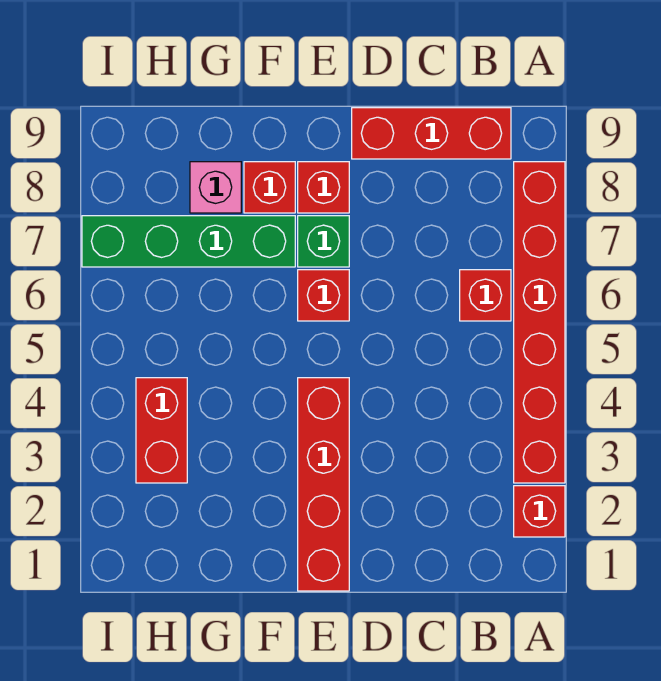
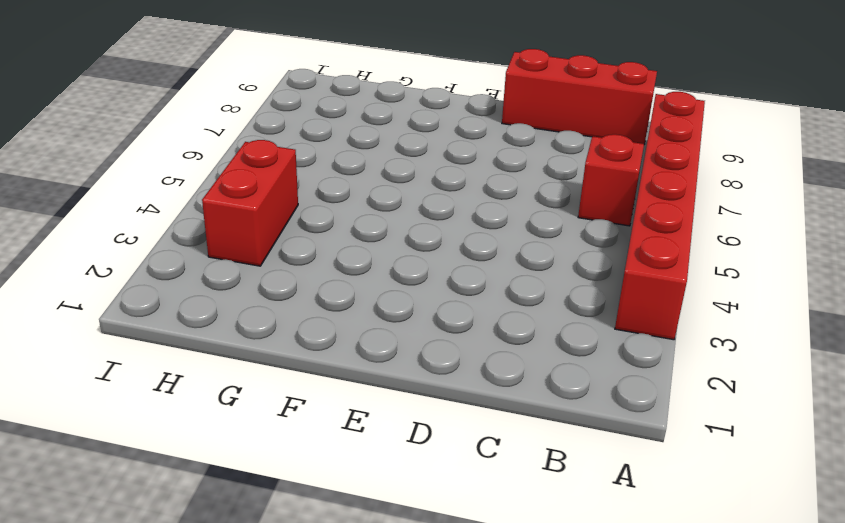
none -> red brick A2 level 1
none -> red brick E1:E4 level 1
none -> red brick E6 level 1

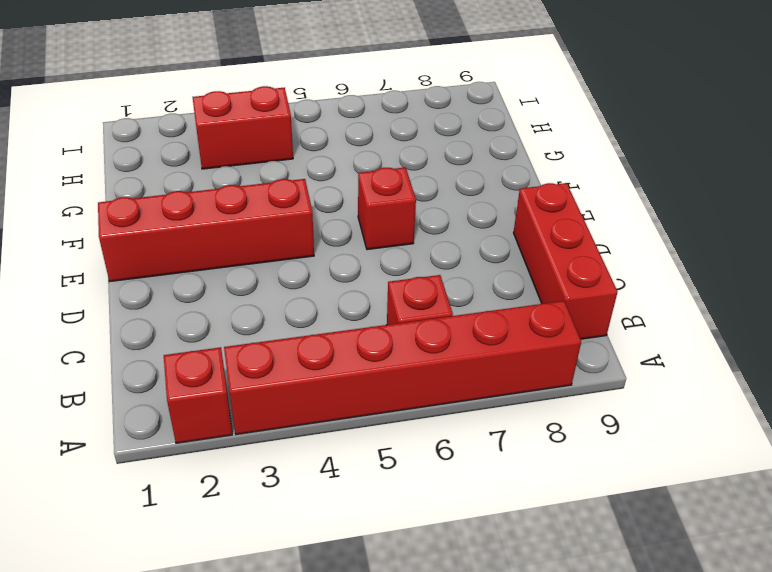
none -> green brick E7 level 1
none -> red brick E8 level 1
none -> green brick F7:I7 level 1

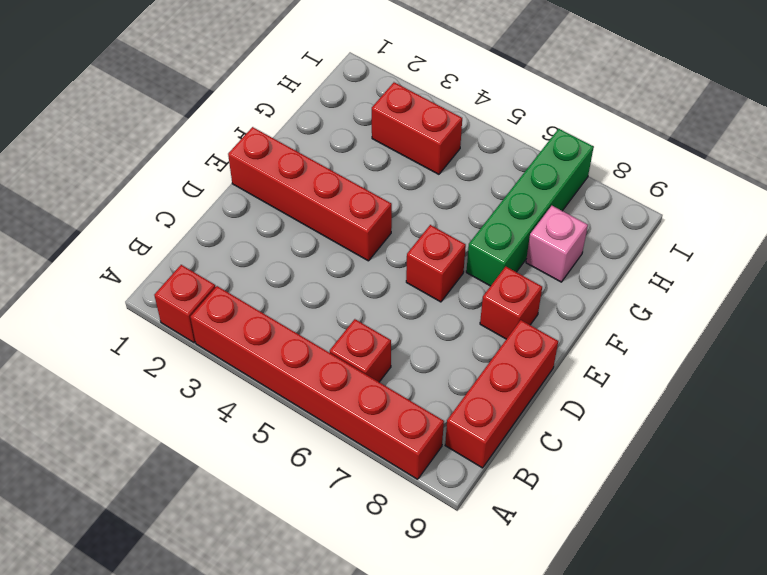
none -> green brick E7 level 1
none -> red brick F8 level 1

